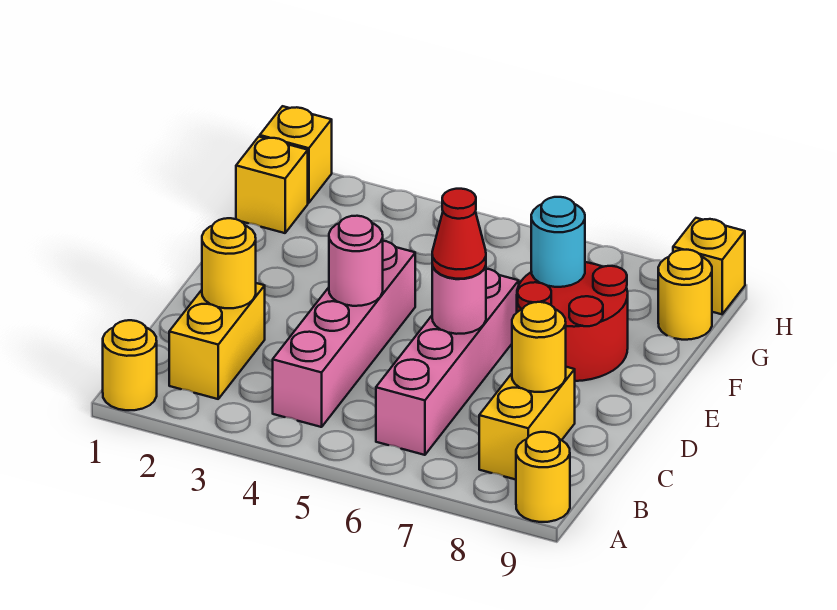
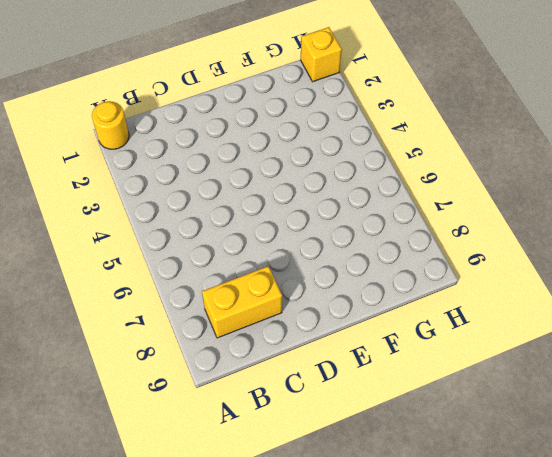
none -> yellow round brick A9 level 1
none -> yellow brick B2:C2 level 1
none -> pink brick B4:E4 level 1

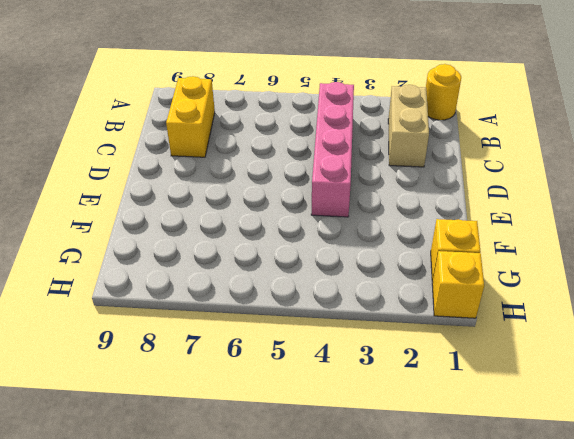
tan brick B2:C2 level 1 -> yellow brick B2:C2 level 1
none -> yellow round brick A9 level 1
none -> pink brick B6:E6 level 1
none -> red round brick E7:F8 level 1

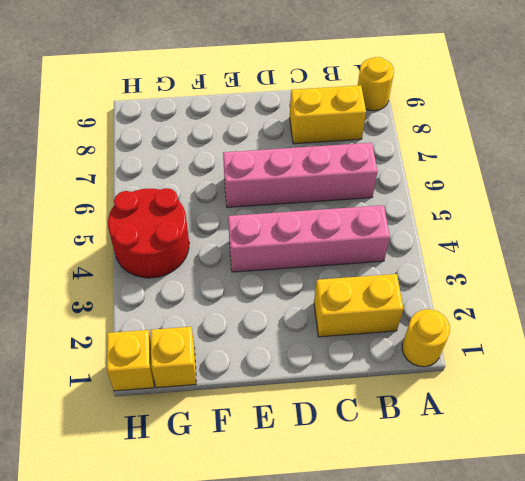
red round brick G4:H5 level 1 -> red round brick E7:F8 level 1
none -> yellow round brick G9 level 1
none -> yellow brick H9 level 1
none -> yellow round brick C2 level 2

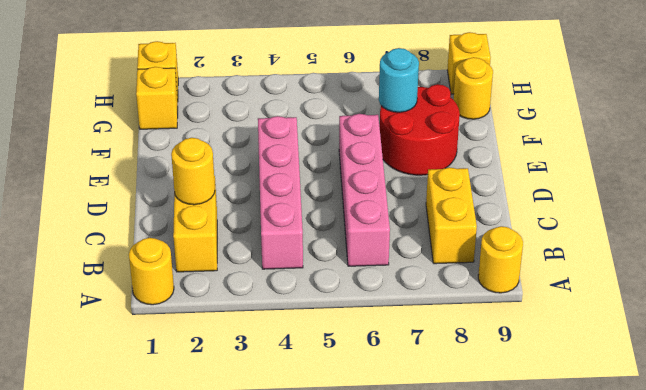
none -> yellow round brick C8 level 2
none -> pink round brick D4 level 2
none -> pink round brick D6 level 2

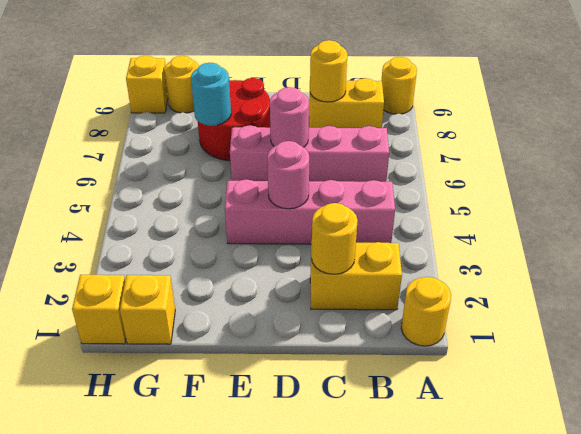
none -> red cone D6 level 3

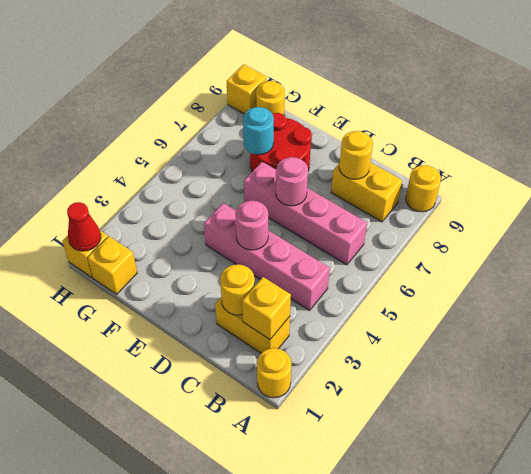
yellow brick B2 level 2 -> none
red cone H1 level 2 -> red cone D6 level 3

